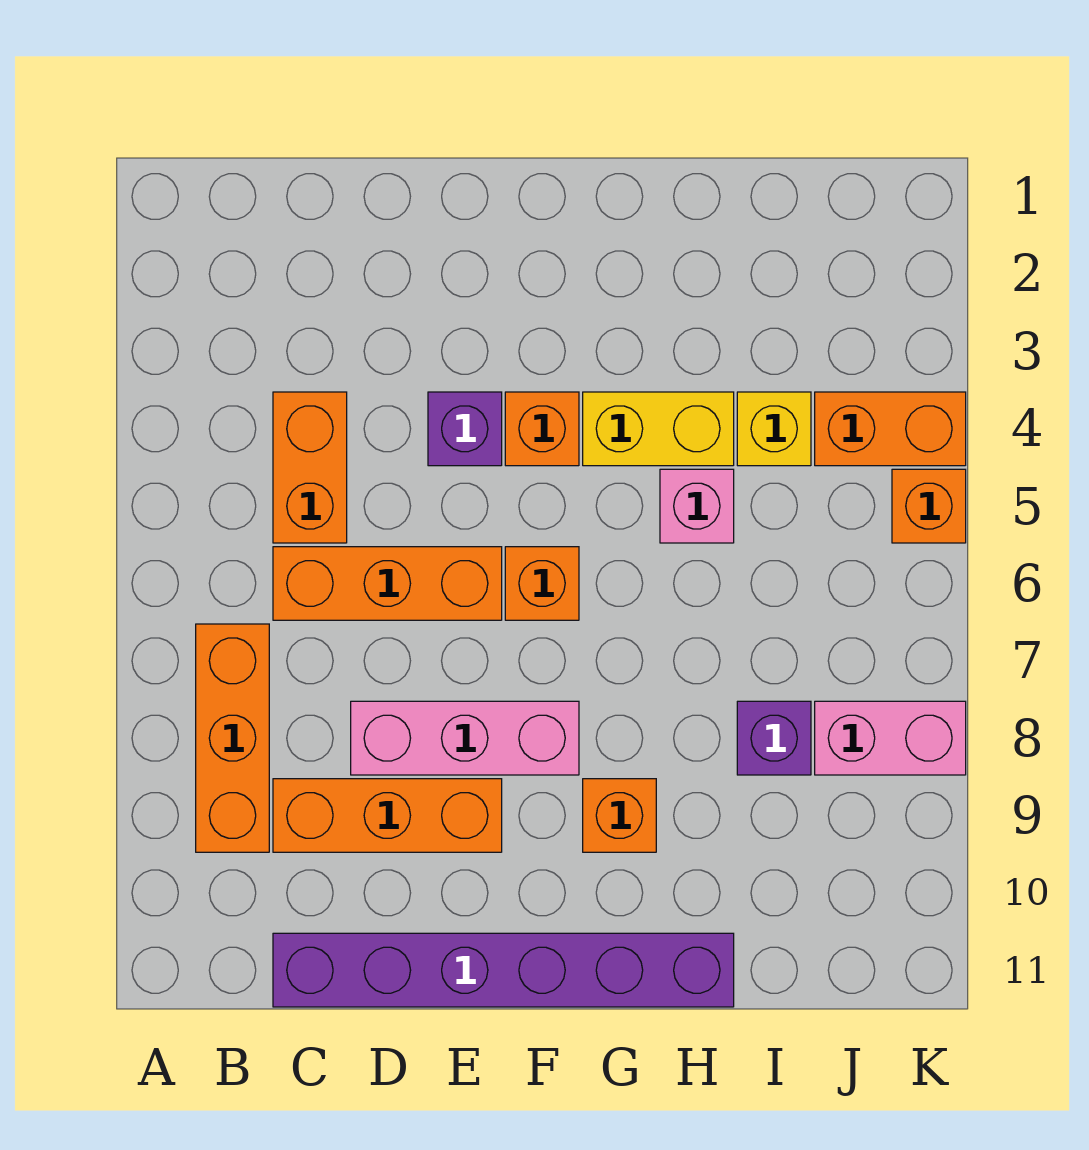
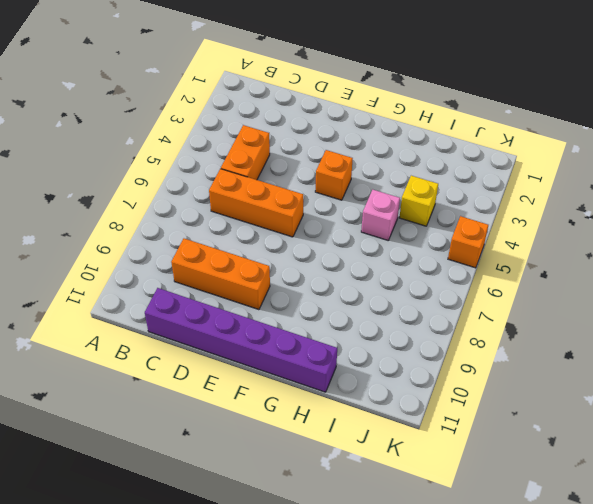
none -> orange brick B7:B9 level 1
none -> pink brick D8:F8 level 1
none -> purple brick E4 level 1

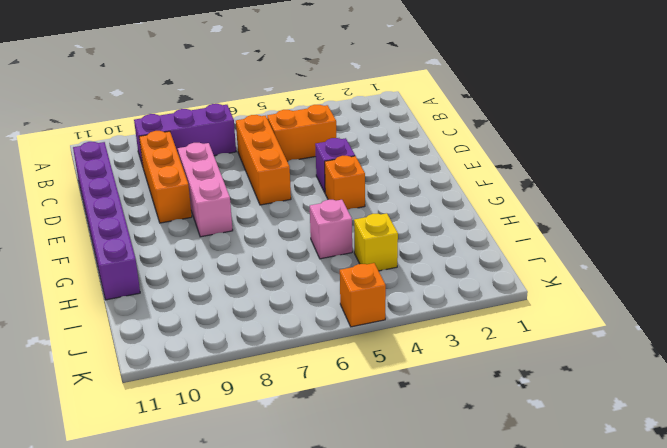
purple brick B7:B9 level 1 -> orange brick B7:B9 level 1
none -> orange brick F6 level 1
none -> yellow brick G4:H4 level 1
none -> orange brick G9 level 1

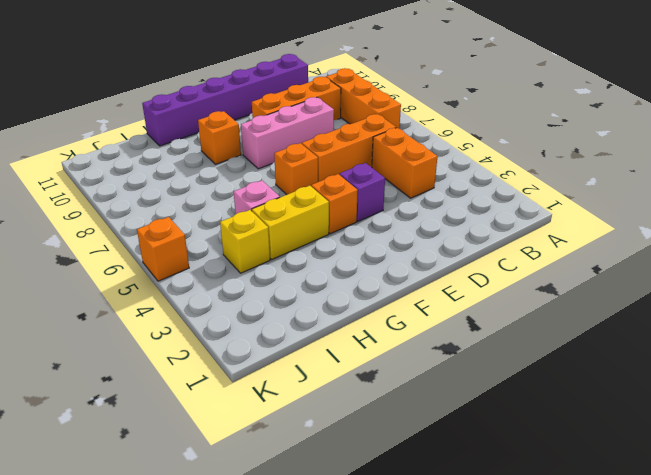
none -> purple brick I8 level 1
none -> orange brick J4:K4 level 1
none -> pink brick J8:K8 level 1

